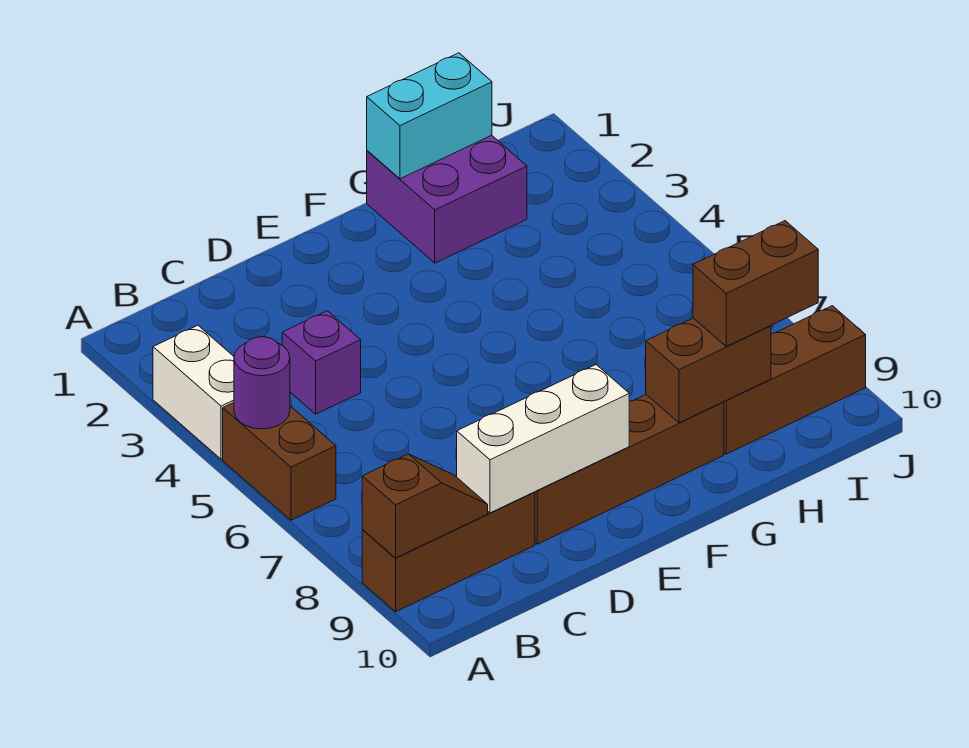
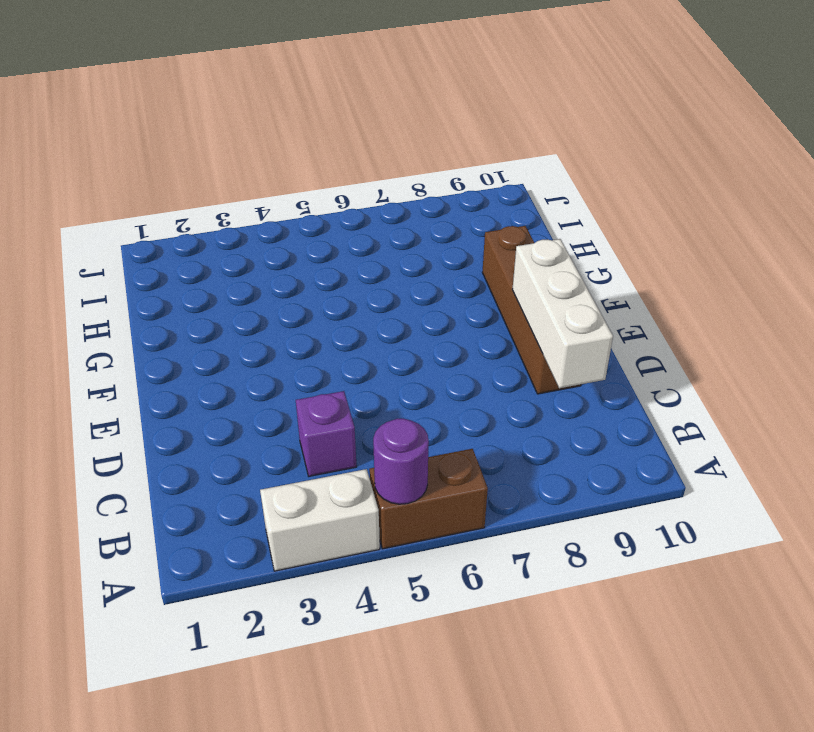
none -> brown brick A9:C9 level 1
none -> purple brick G1:H2 level 1
none -> brown brick H9:J9 level 1

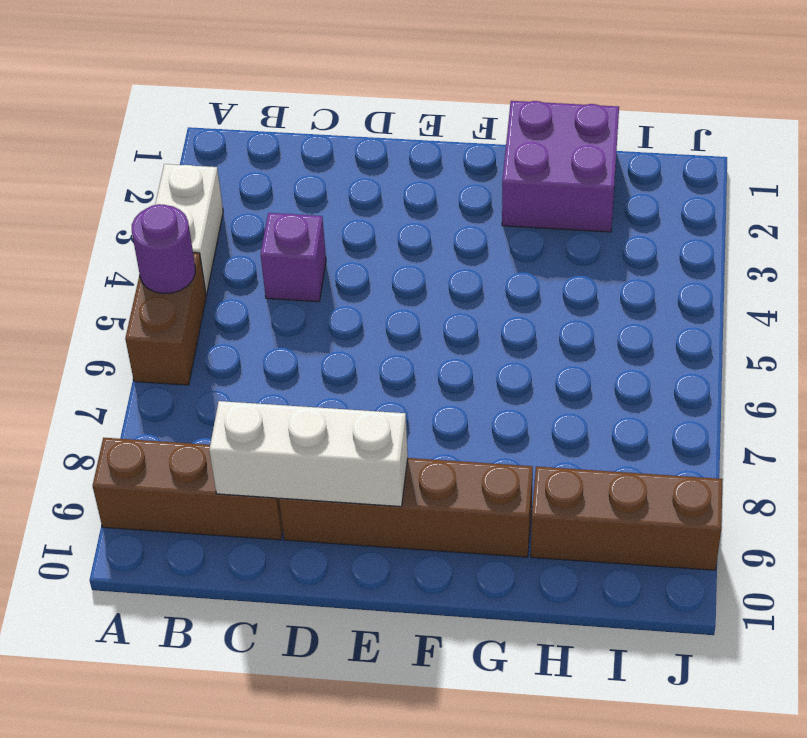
none -> brown slope A9:B9 level 2 top A
none -> cyan brick G1:H1 level 2
none -> brown brick G9:H9 level 2

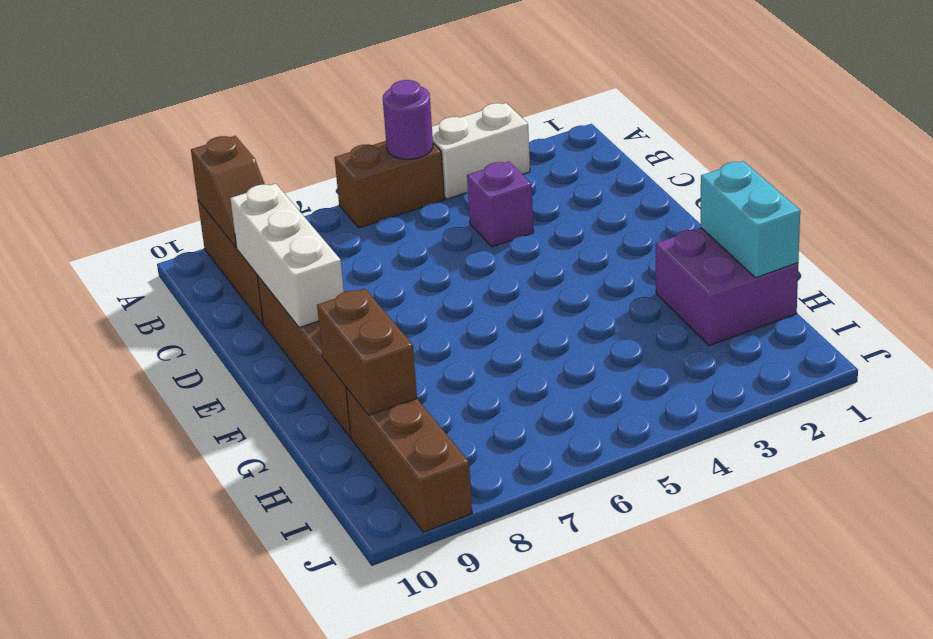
none -> brown brick H9:I9 level 3

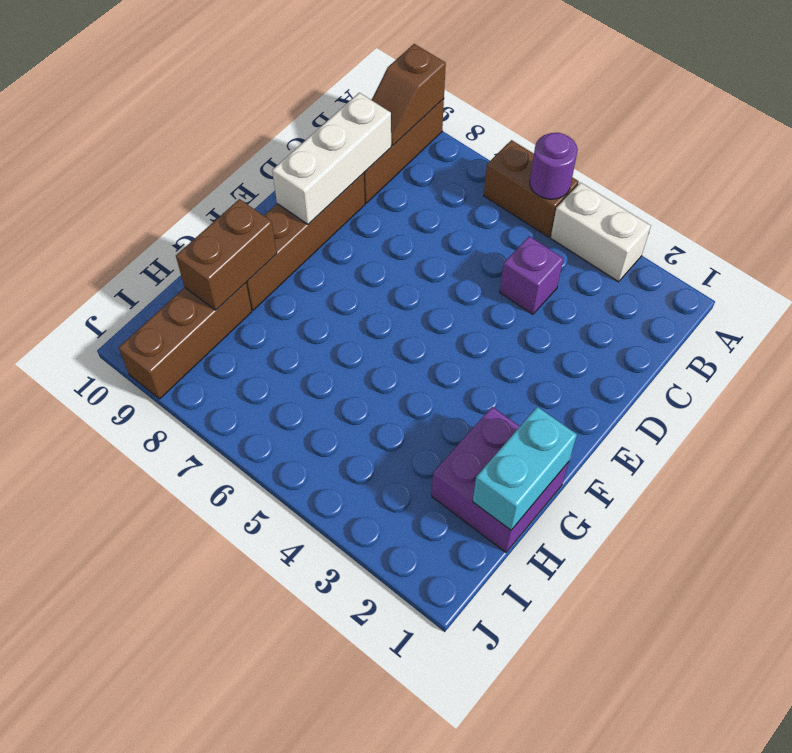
none -> brown brick H9:I9 level 3

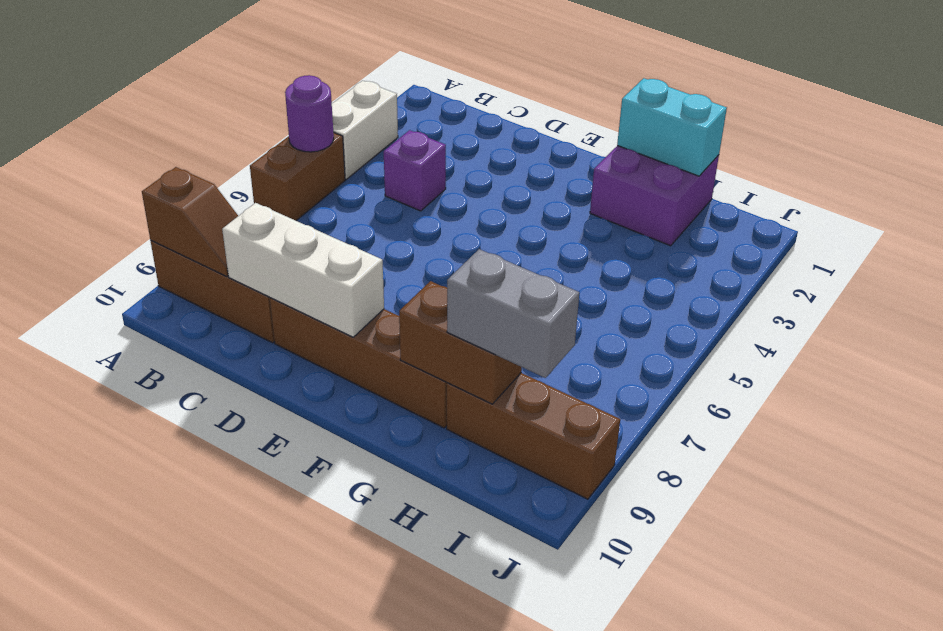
grey brick H9:I9 level 3 -> brown brick H9:I9 level 3

